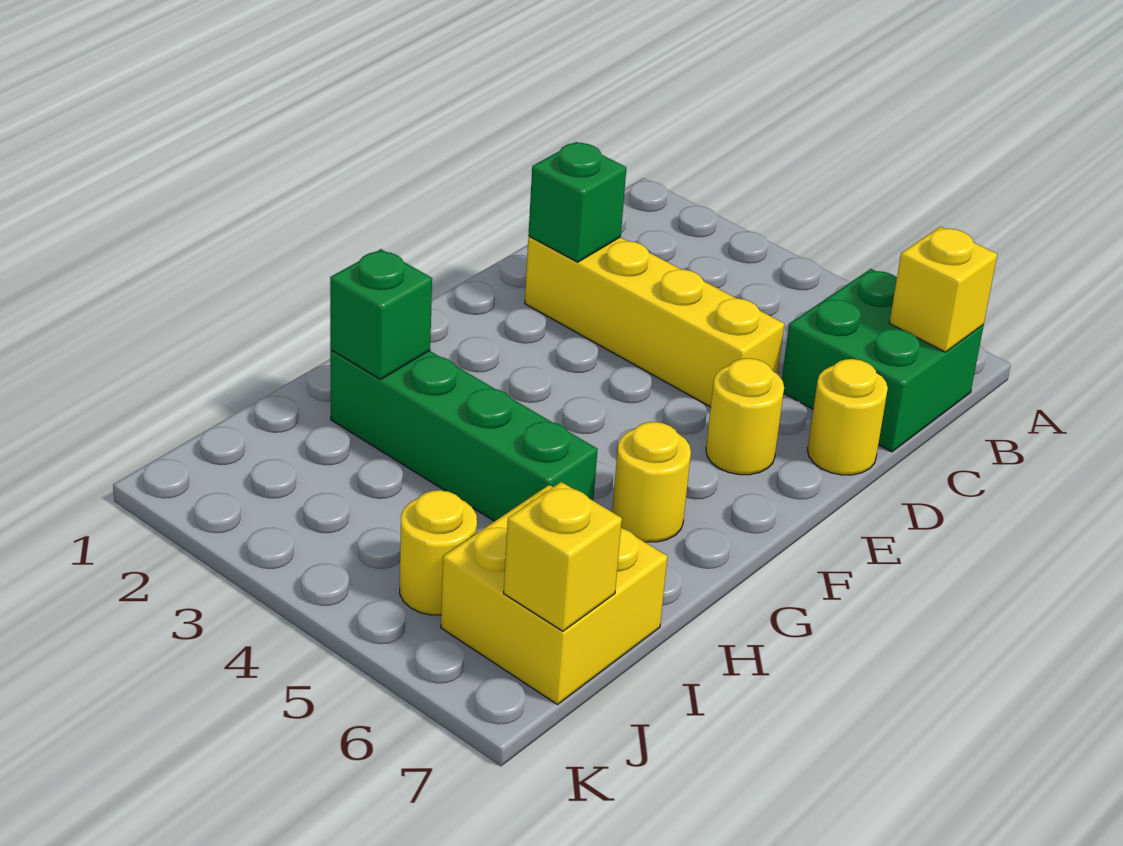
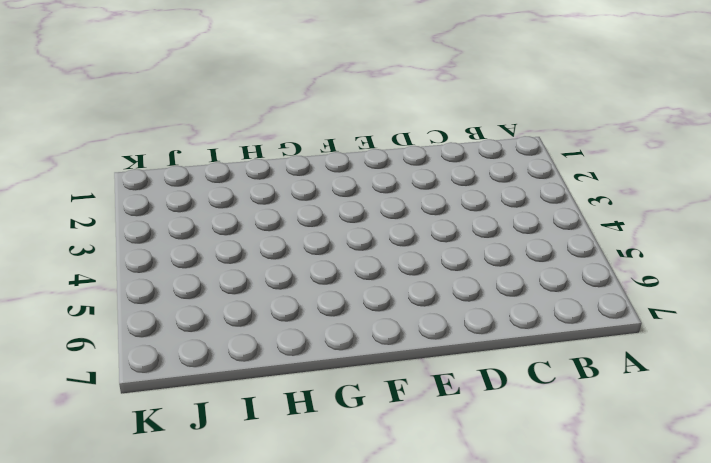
none -> green brick B6:C7 level 1
none -> yellow brick D2:D5 level 1
none -> yellow round brick D7 level 1

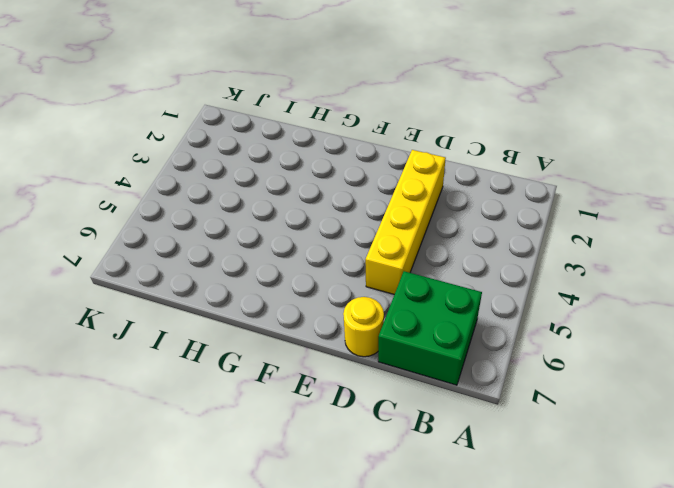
none -> yellow round brick E6 level 1
none -> yellow round brick G6 level 1
none -> green brick H2:H5 level 1

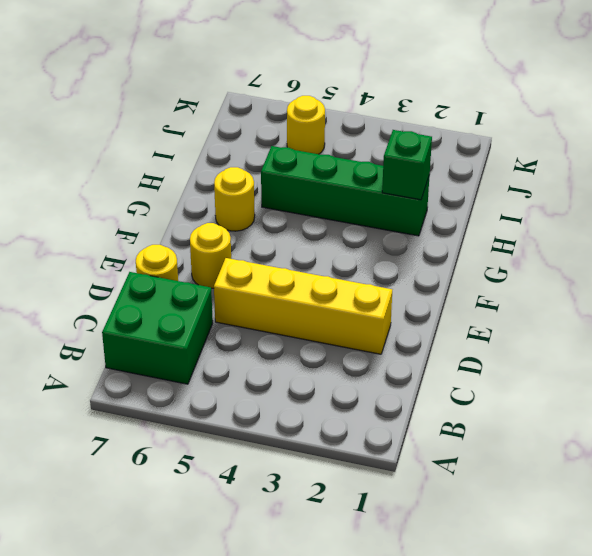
none -> yellow brick I6:J7 level 1
none -> yellow brick B7 level 2
none -> green brick D2 level 2

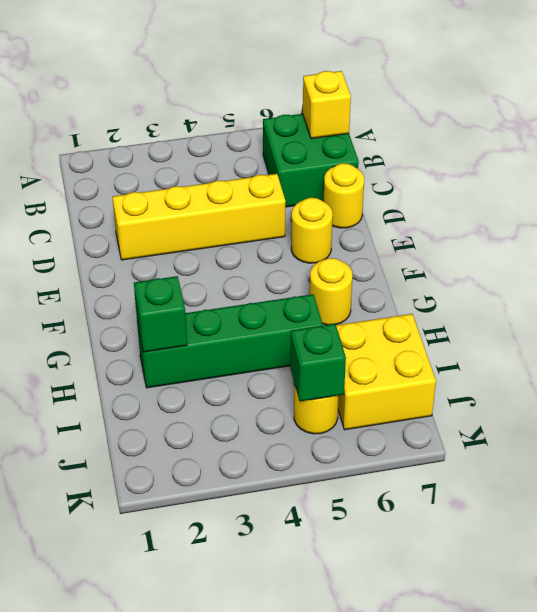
green brick J5 level 2 -> green brick D2 level 2
none -> yellow brick J7 level 2

